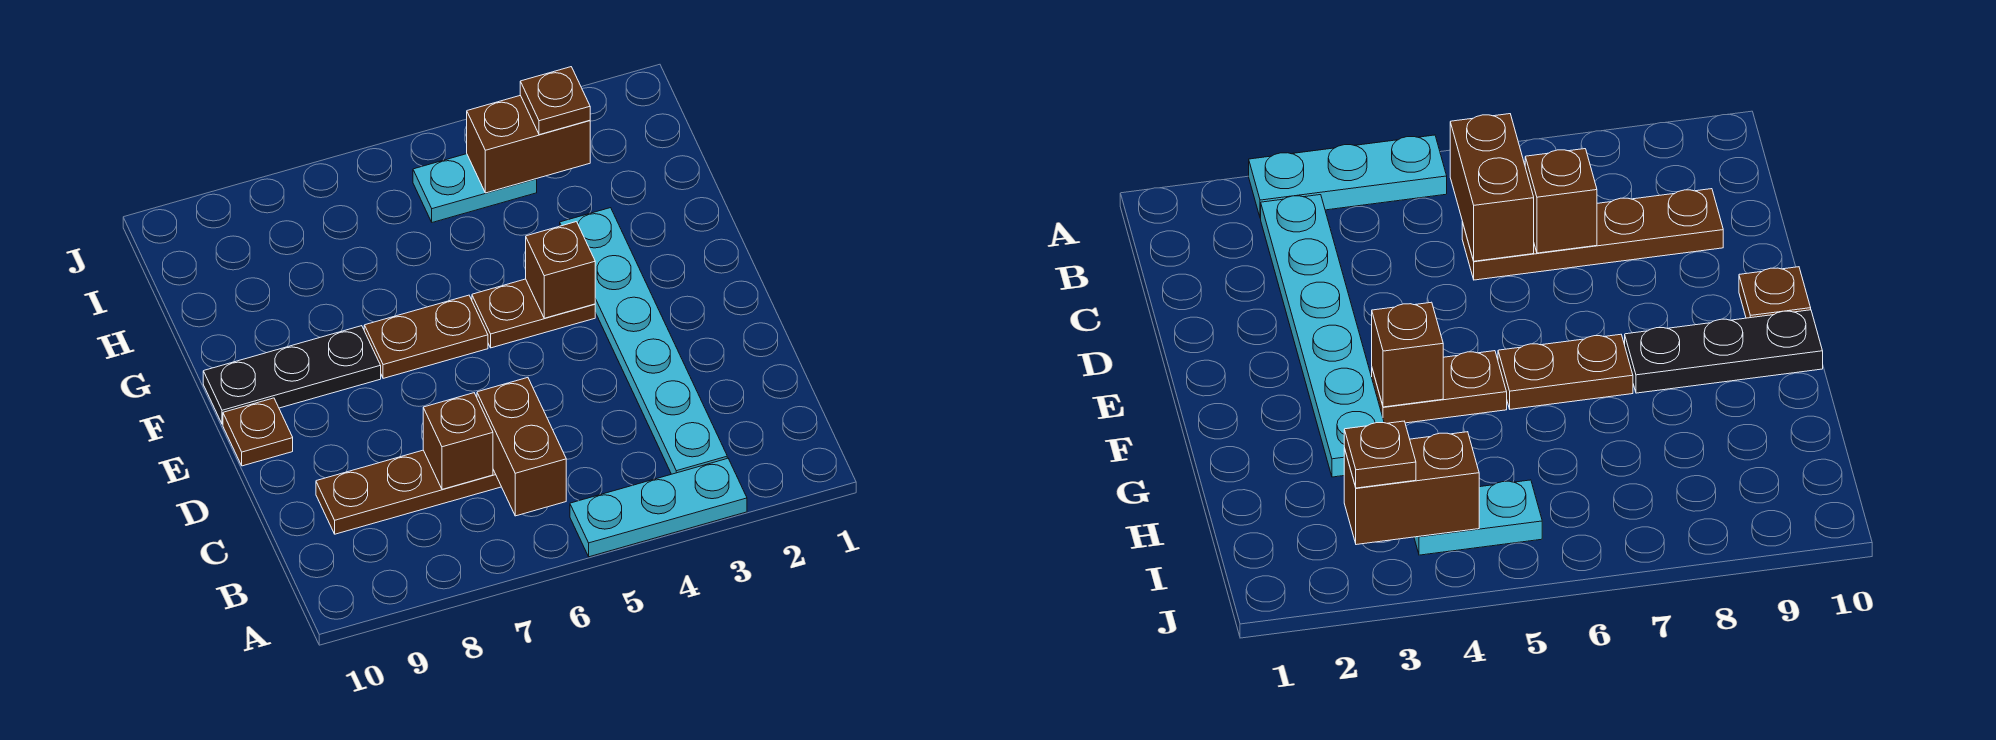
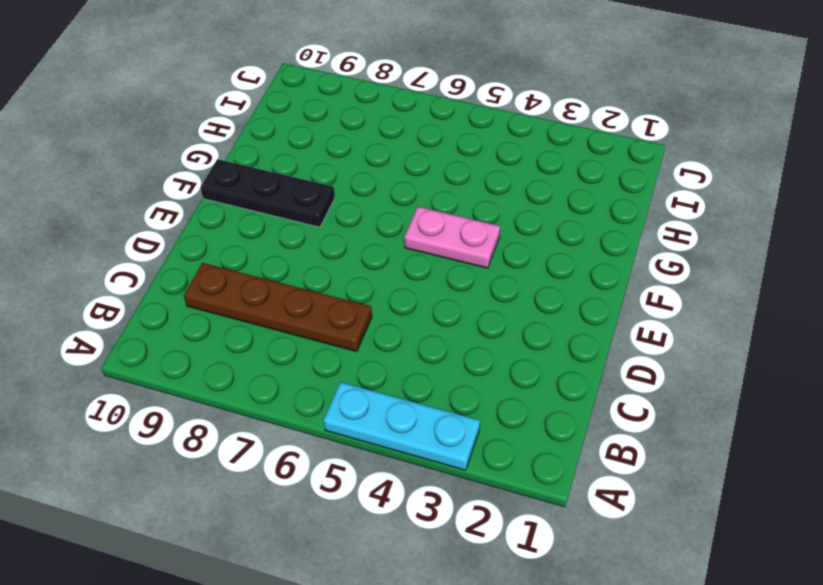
pink plate F4:F5 level 1 -> brown plate F4:F5 level 1
none -> cyan plate B3:G3 level 1
none -> brown plate E10 level 1
none -> brown plate F6:F7 level 1

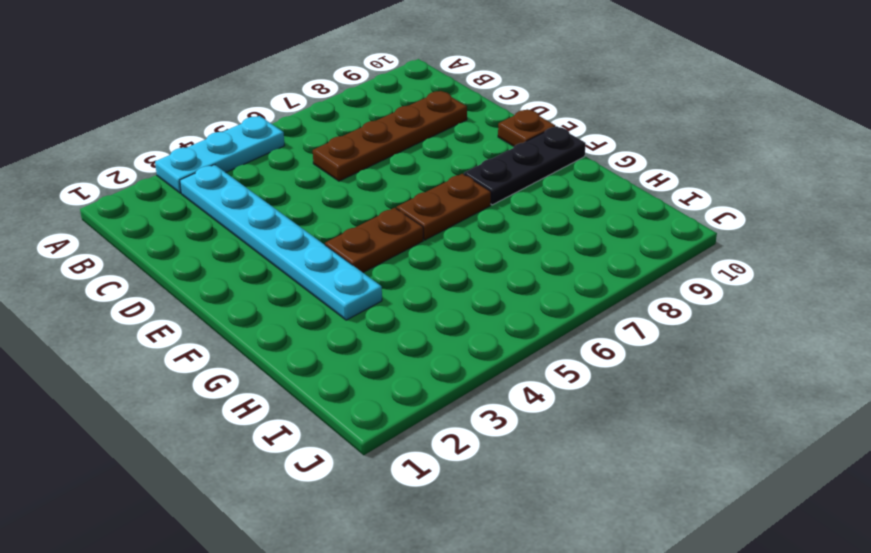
none -> cyan plate I4:I5 level 1
none -> brown brick B6:C6 level 2
none -> brown brick C7 level 2

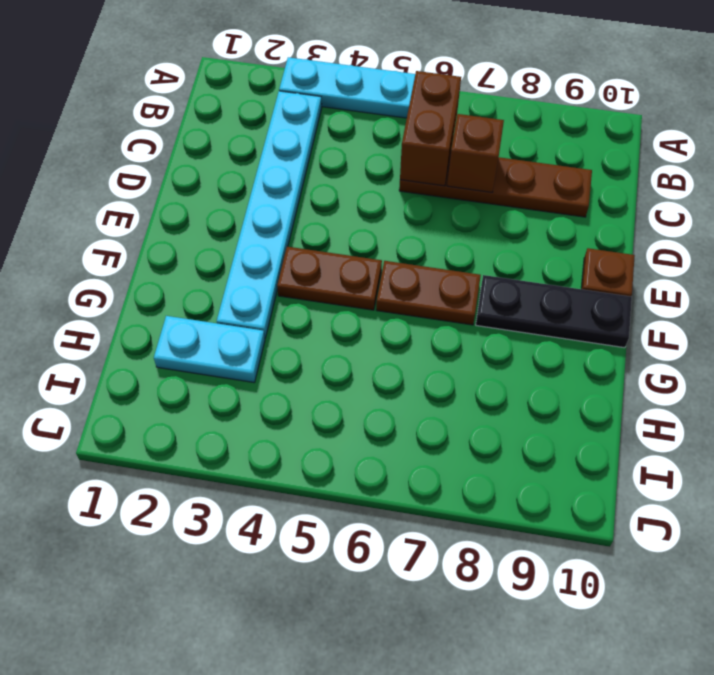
cyan plate H2:H3 level 1 -> cyan plate I4:I5 level 1
none -> brown brick F4 level 2
none -> brown brick I3:I4 level 2
none -> brown plate I3 level 3

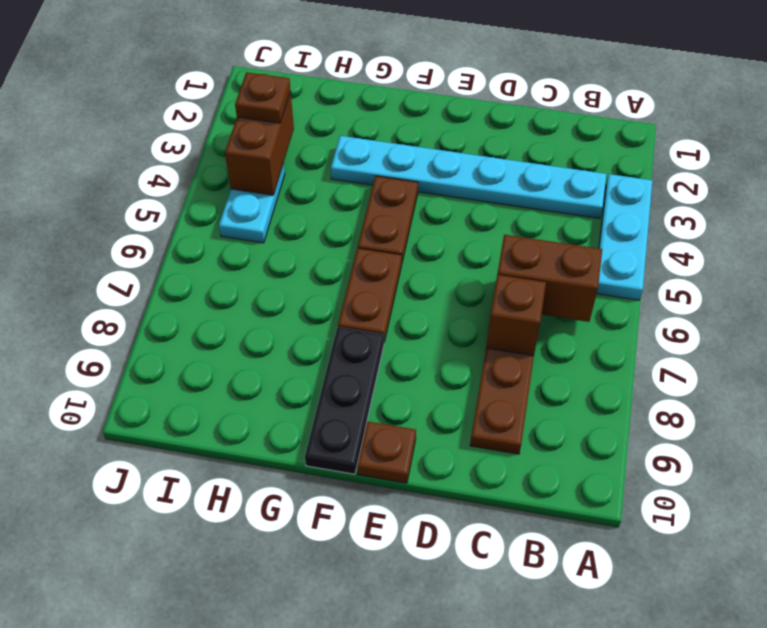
none -> brown brick F4 level 2

